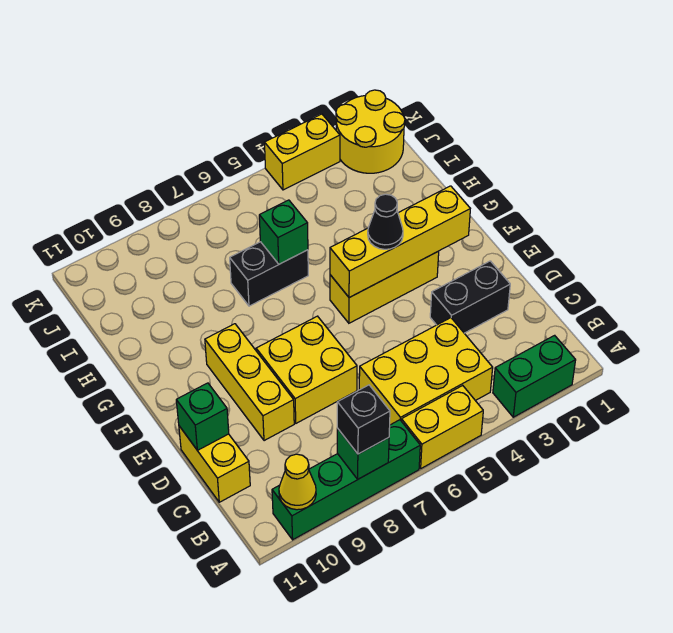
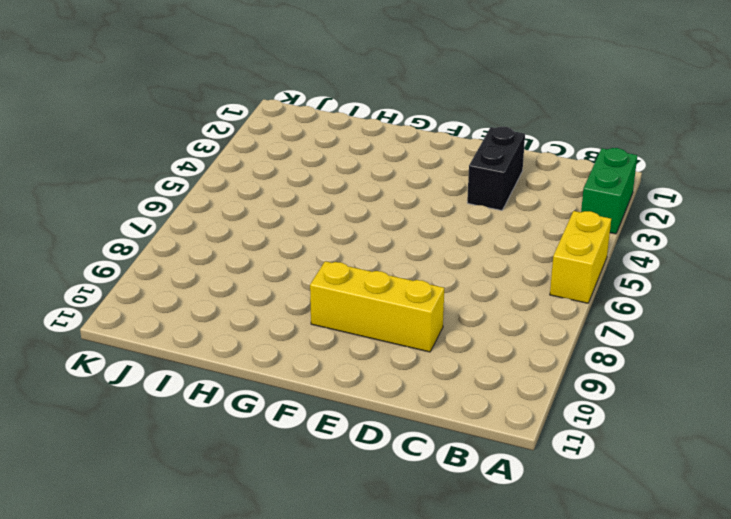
none -> green brick A7:A10 level 1
none -> yellow brick B4:C6 level 1
none -> yellow brick C11:D11 level 1

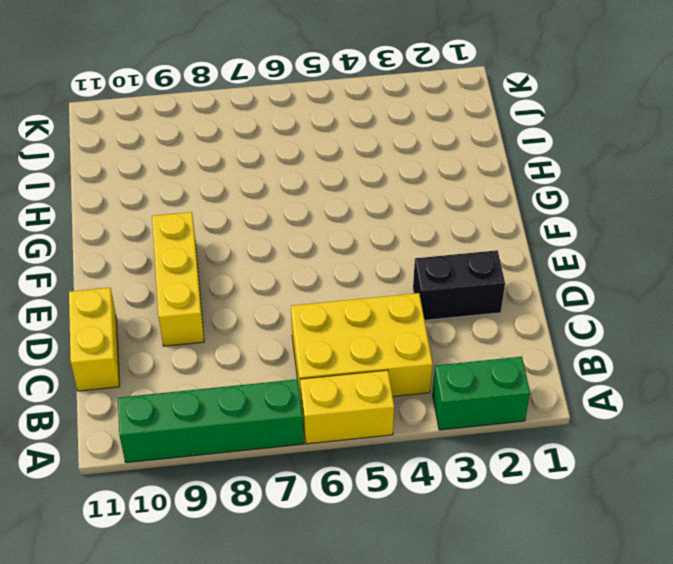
none -> yellow brick D7:E8 level 1
none -> yellow brick F3:F5 level 1
none -> black brick H6:H7 level 1

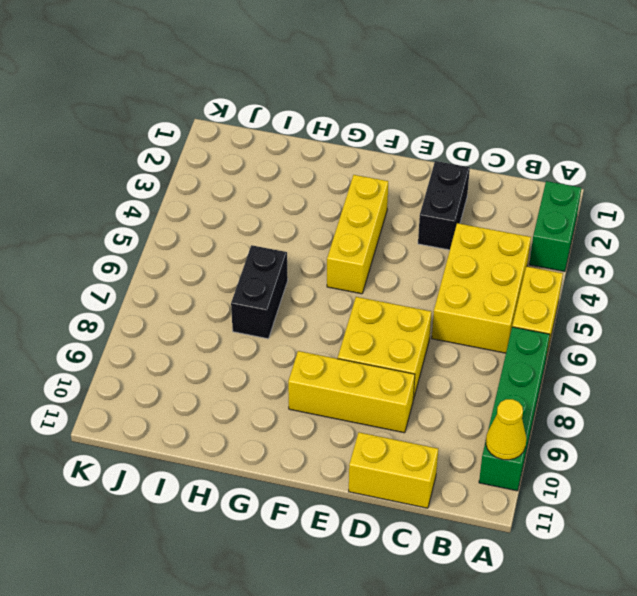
none -> yellow round brick J1:K2 level 1
none -> yellow brick K3:K4 level 1
none -> green brick A8 level 2

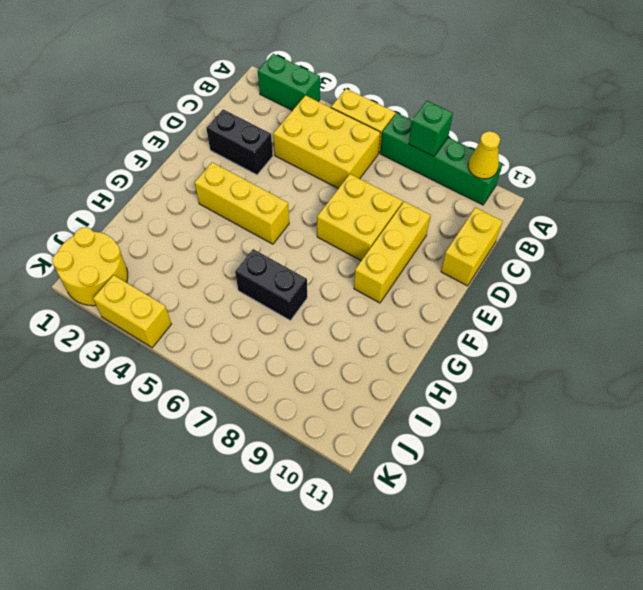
none -> green brick D11 level 2
none -> yellow brick F2:F5 level 2
none -> green brick H6 level 2

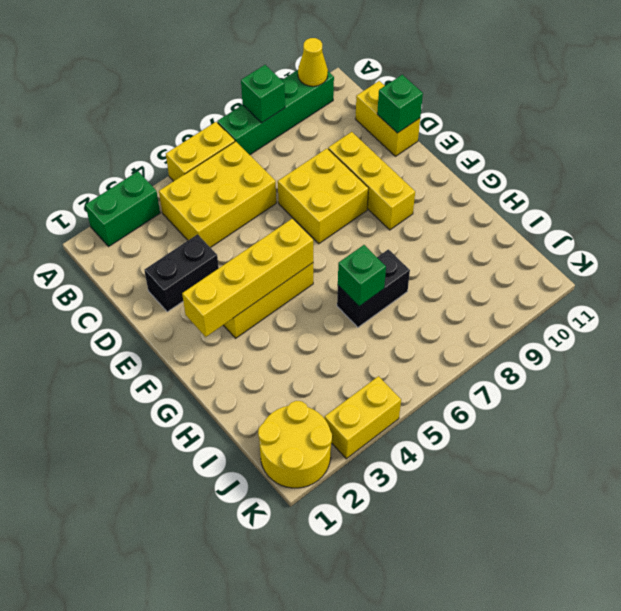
none -> black brick A8 level 3
none -> black cone F4 level 3

